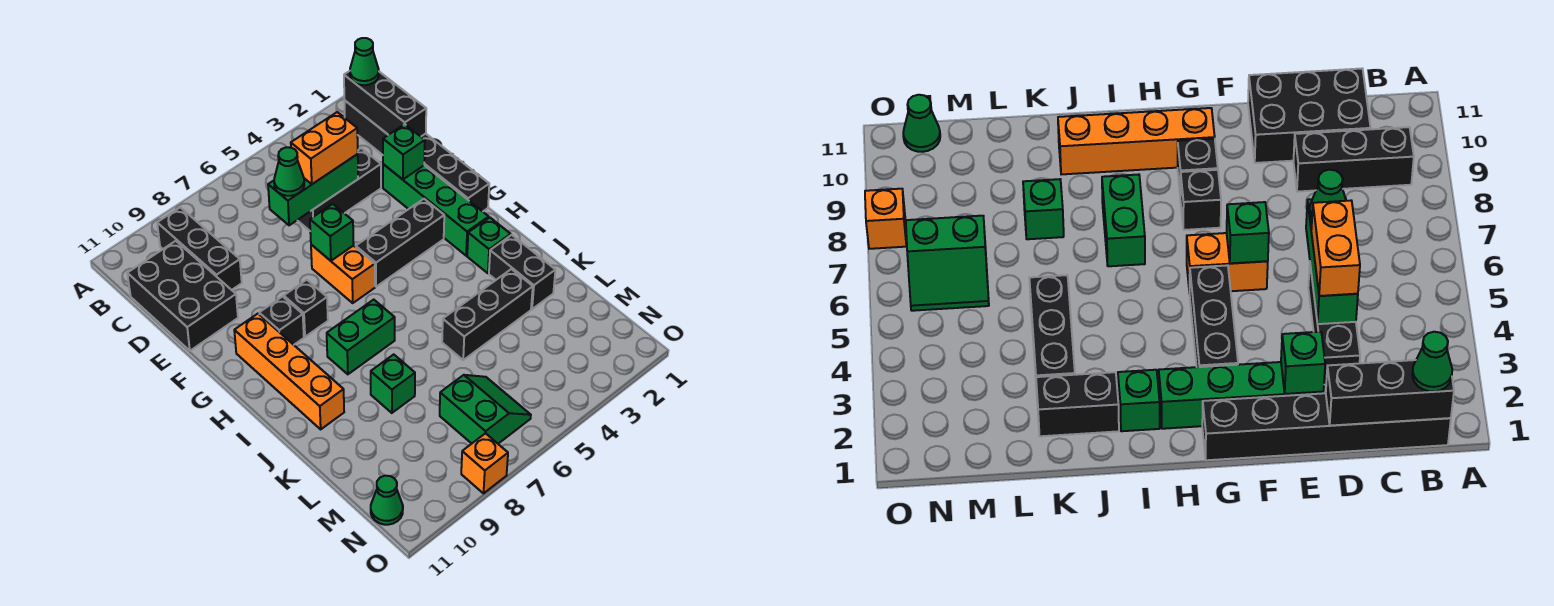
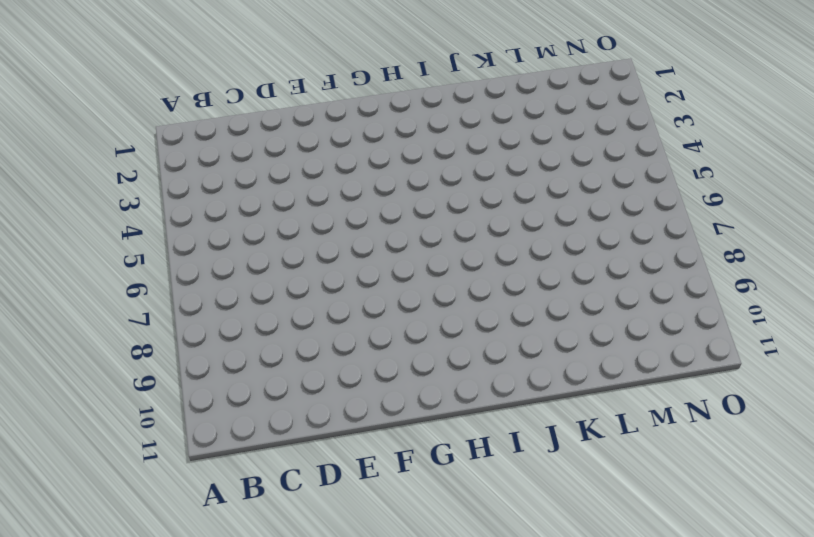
none -> black brick B1:G1 level 1
none -> black brick B9:D9 level 1
none -> black brick C10:E11 level 1

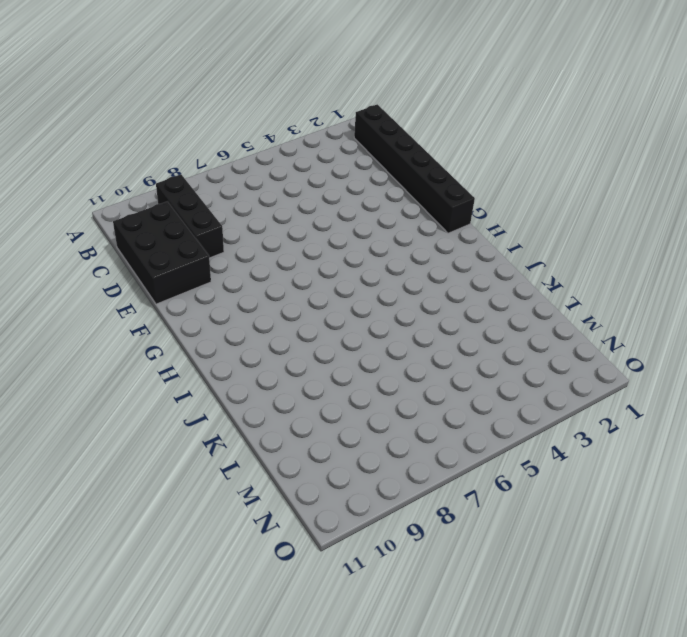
none -> black brick D3:D5 level 1
none -> green brick E2:H2 level 1
none -> orange brick F6:G6 level 1

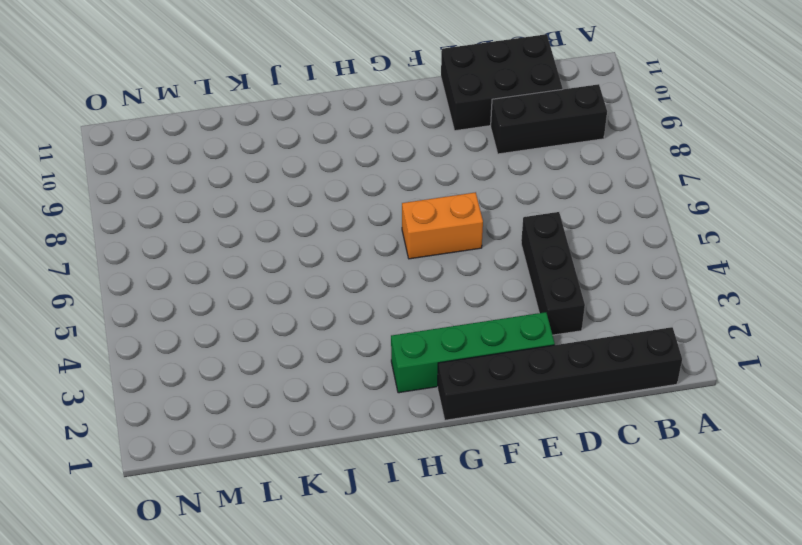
none -> black brick G3:G5 level 1
none -> black brick G8 level 1
none -> black brick G9 level 1

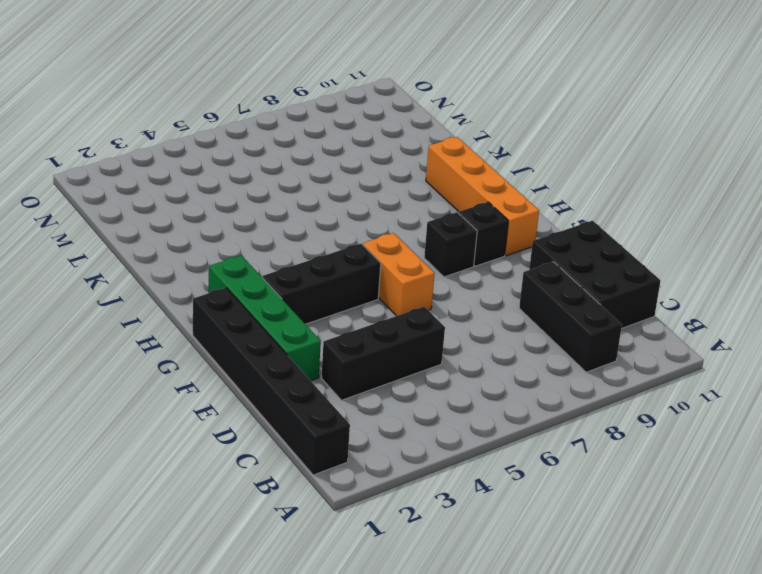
none -> green brick I2 level 1
none -> green brick I7:I8 level 1
none -> black brick J2:K2 level 1

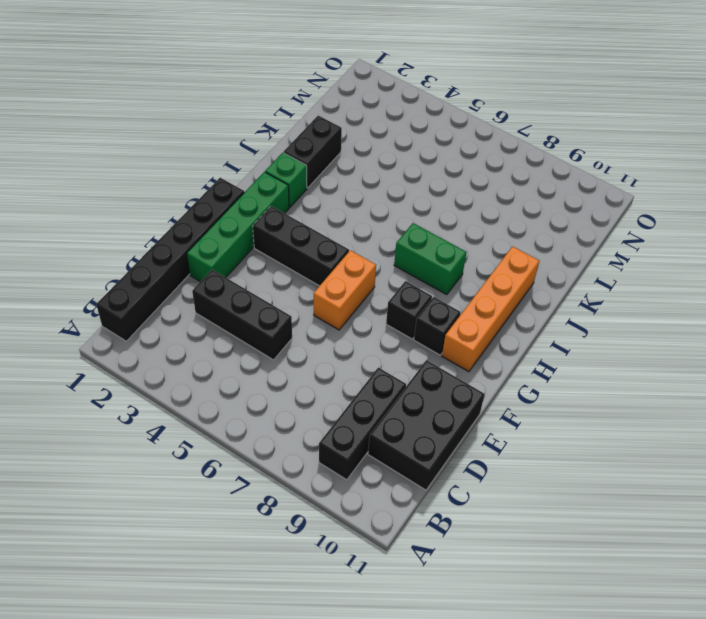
none -> black brick K3:K5 level 1
none -> green brick K8 level 1
none -> green slope M6:N7 level 1 top 7

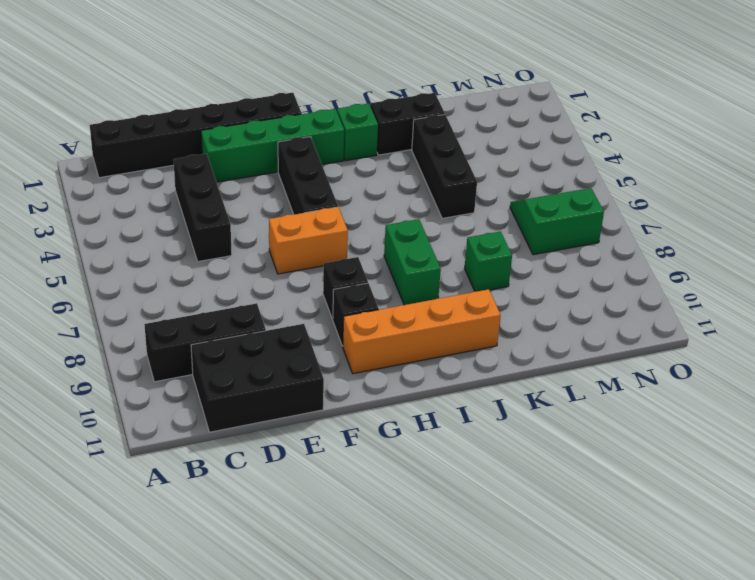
none -> green cone N11 level 1
none -> orange brick O8 level 1
none -> black brick B1:D1 level 2

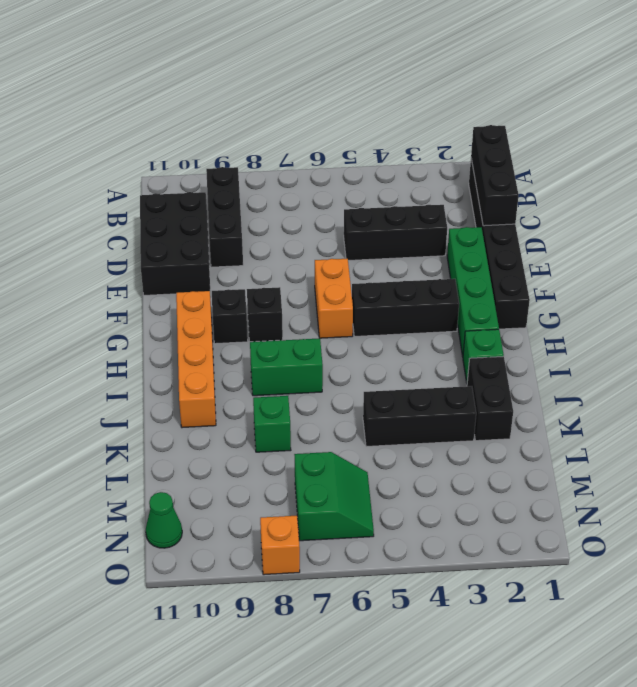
none -> green brick D4:D6 level 2
none -> green brick E2 level 2
none -> green brick F6 level 2

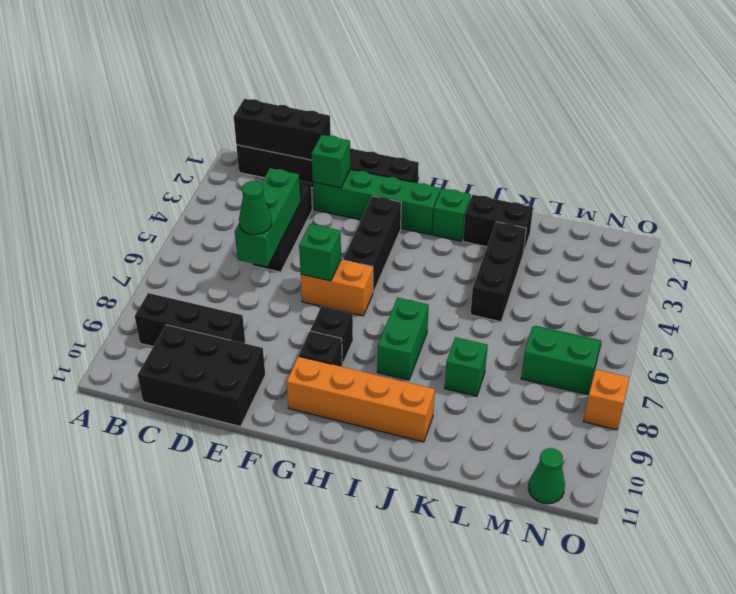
none -> green cone B1 level 3
none -> orange brick D4:D5 level 3

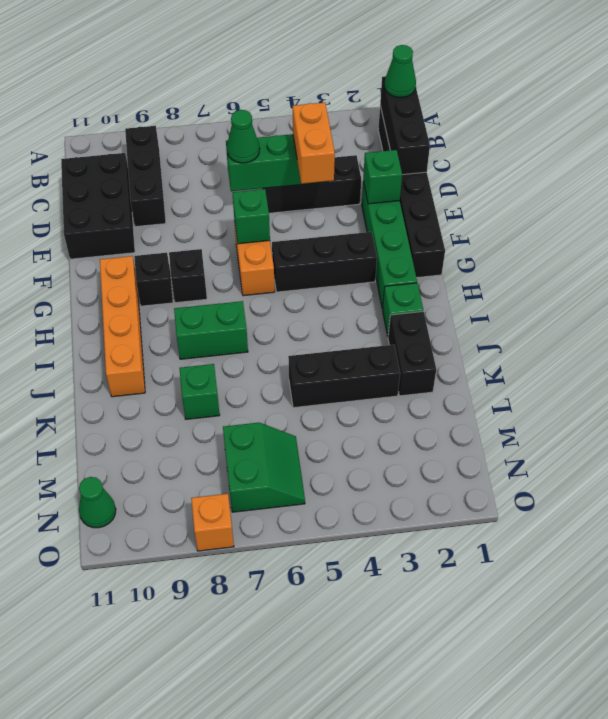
orange brick D4:E4 level 3 -> orange brick D4:D5 level 3

